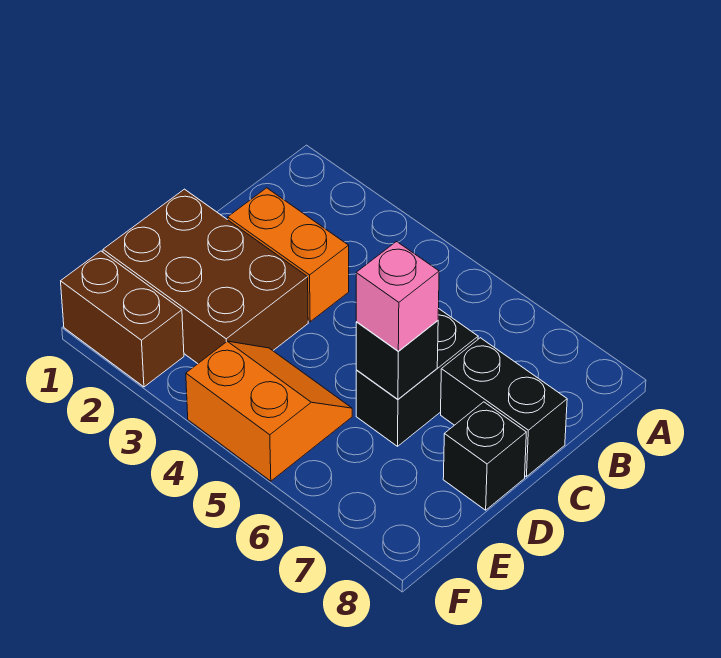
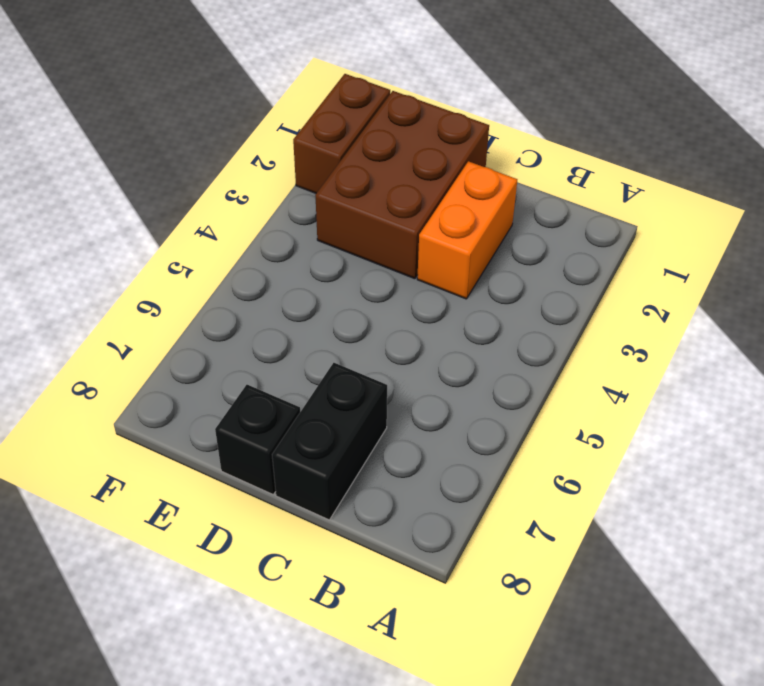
none -> black brick C6:D6 level 1
none -> orange slope E4:F5 level 1 top F

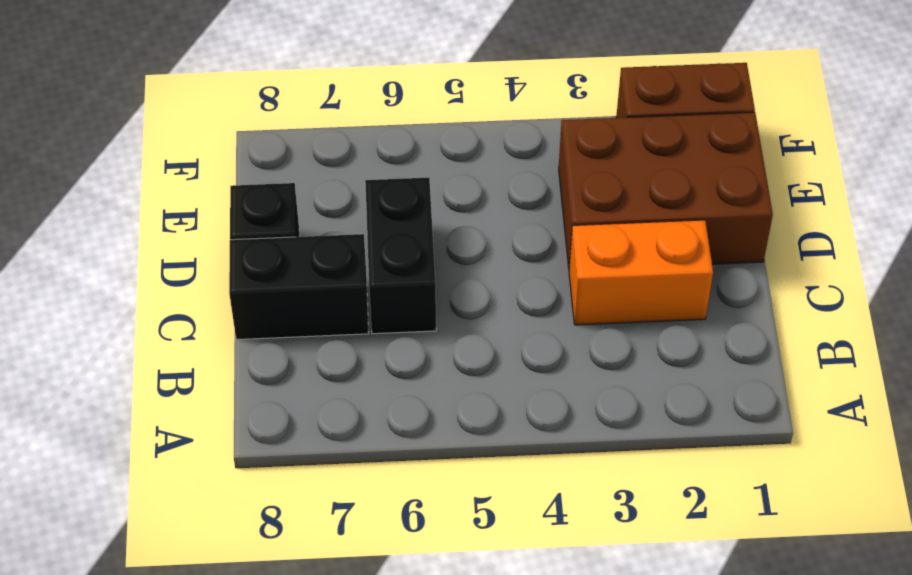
none -> orange slope E4:F5 level 1 top F
none -> black brick D6 level 2

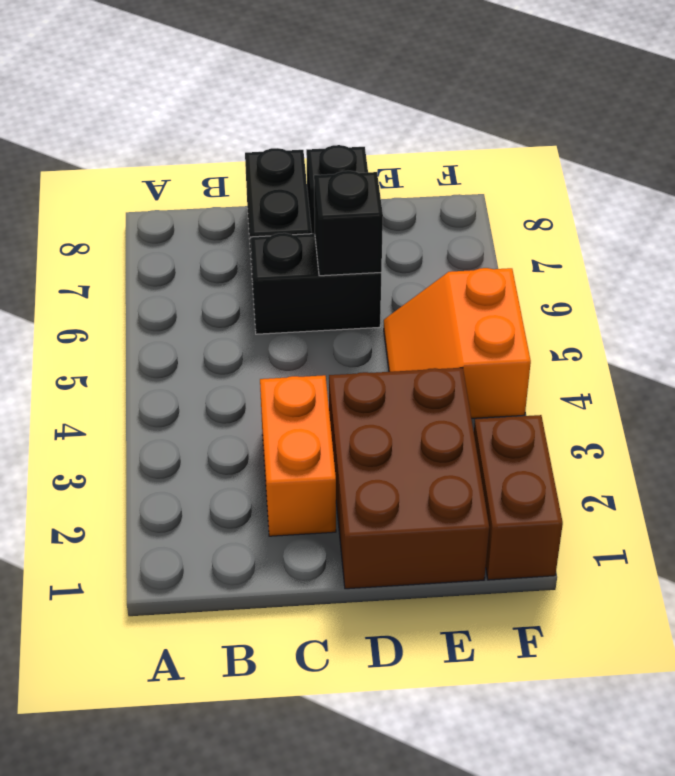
none -> pink brick D6 level 3

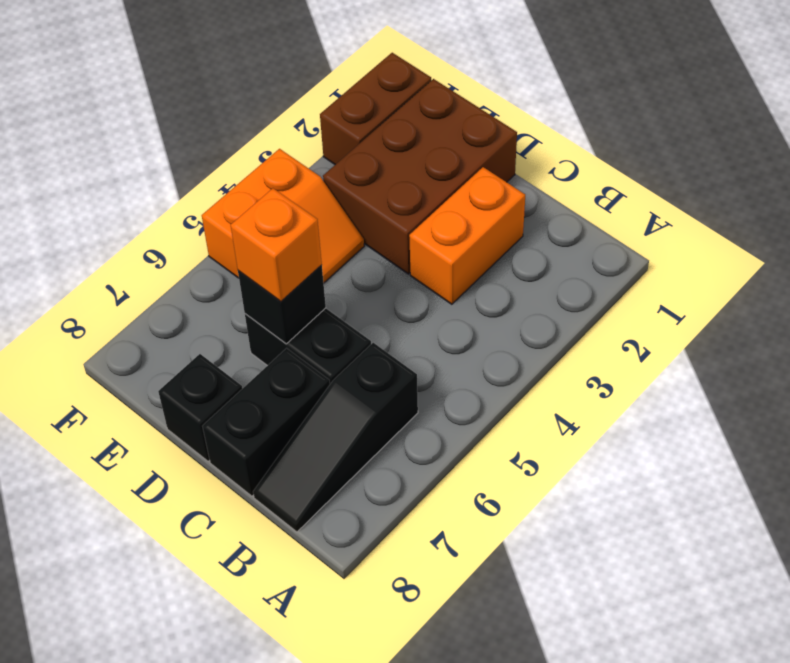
black slope B6:B8 level 1 top 6 -> none
orange brick D6 level 3 -> pink brick D6 level 3

